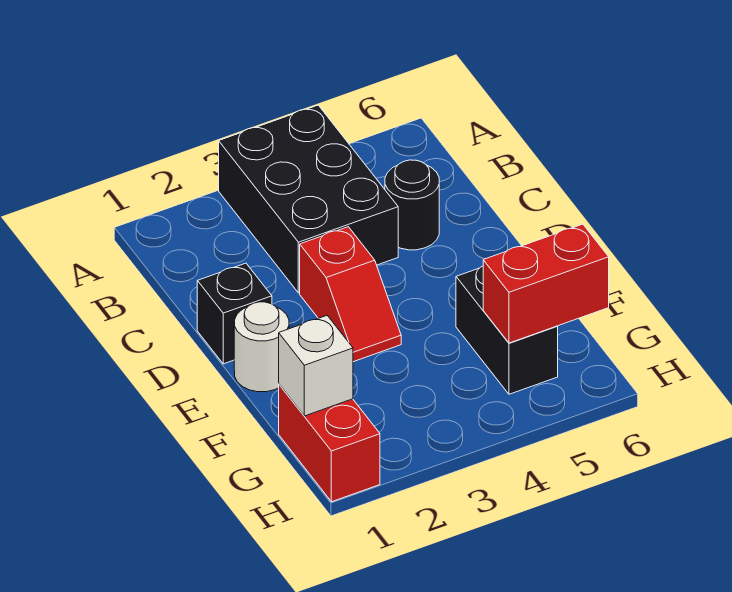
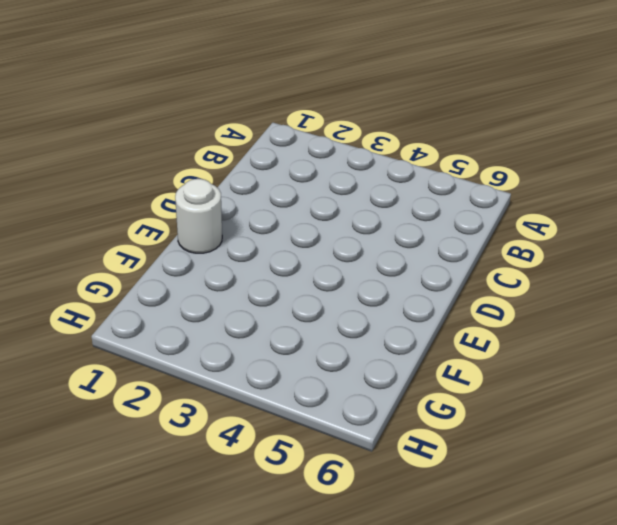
none -> black brick A3:C4 level 1
none -> black round brick C5 level 1

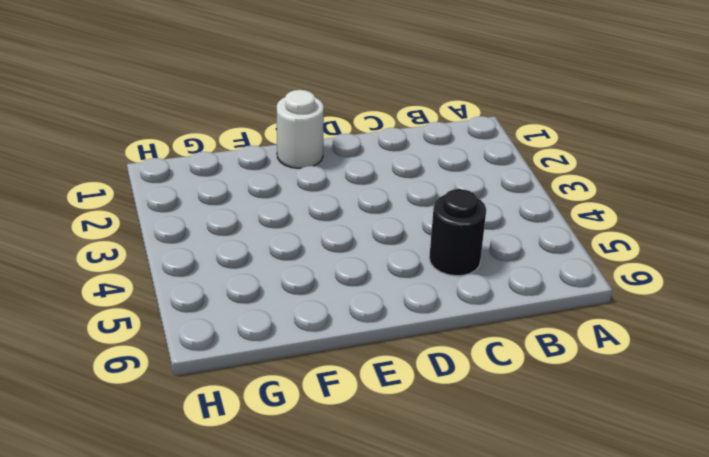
none -> black brick A3:C4 level 1
none -> black brick D1 level 1

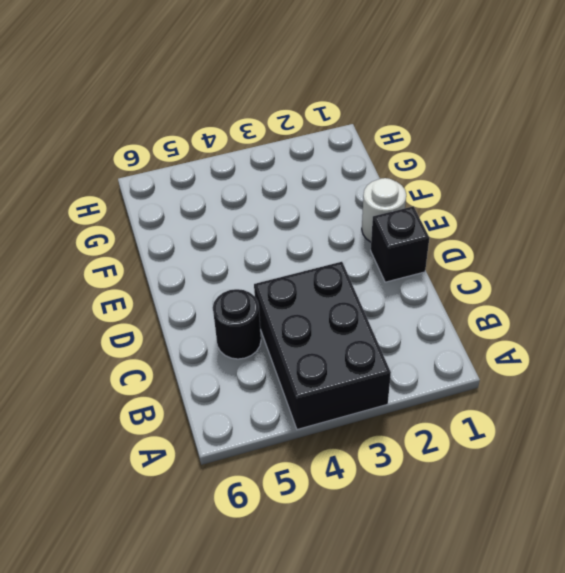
none -> red slope D3:E3 level 1 top D
none -> black brick F5:G5 level 1

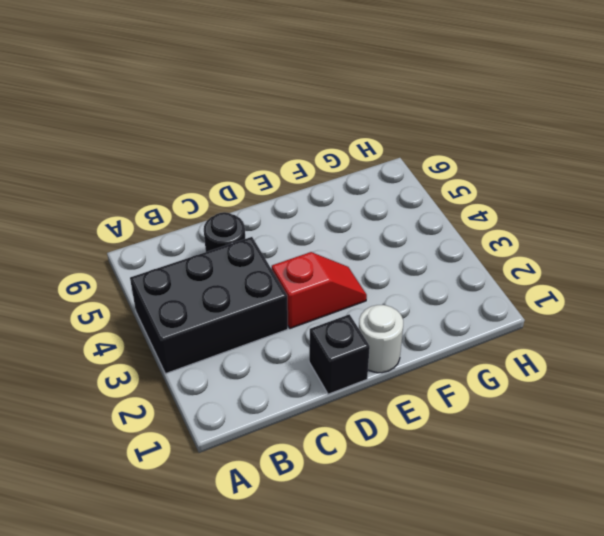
none -> black brick F5:G5 level 1
none -> red brick G1:H1 level 1

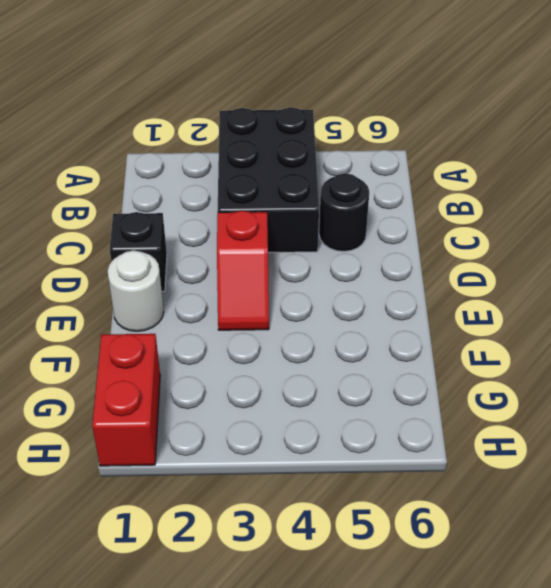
none -> black brick F5:G5 level 1
none -> white brick G1 level 2

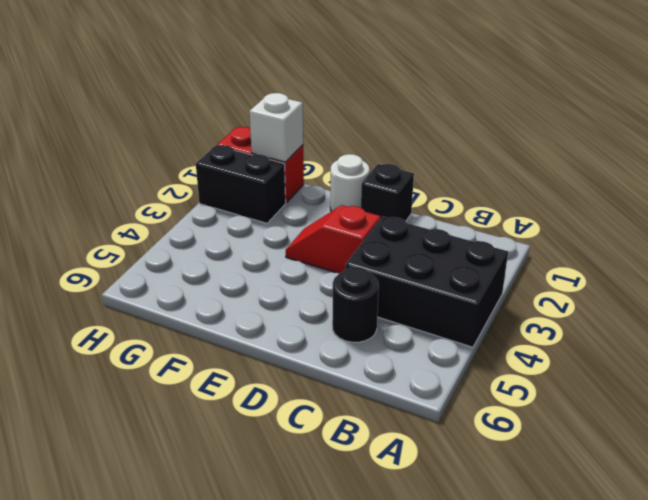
black brick G2:H2 level 1 -> black brick F5:G5 level 1
none -> red brick G5:G6 level 2

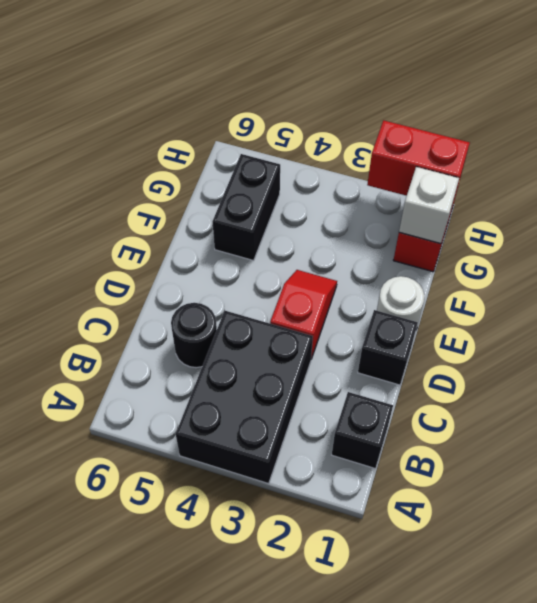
black brick B1 level 1 -> none
red brick H1:H2 level 2 -> red brick G5:G6 level 2

